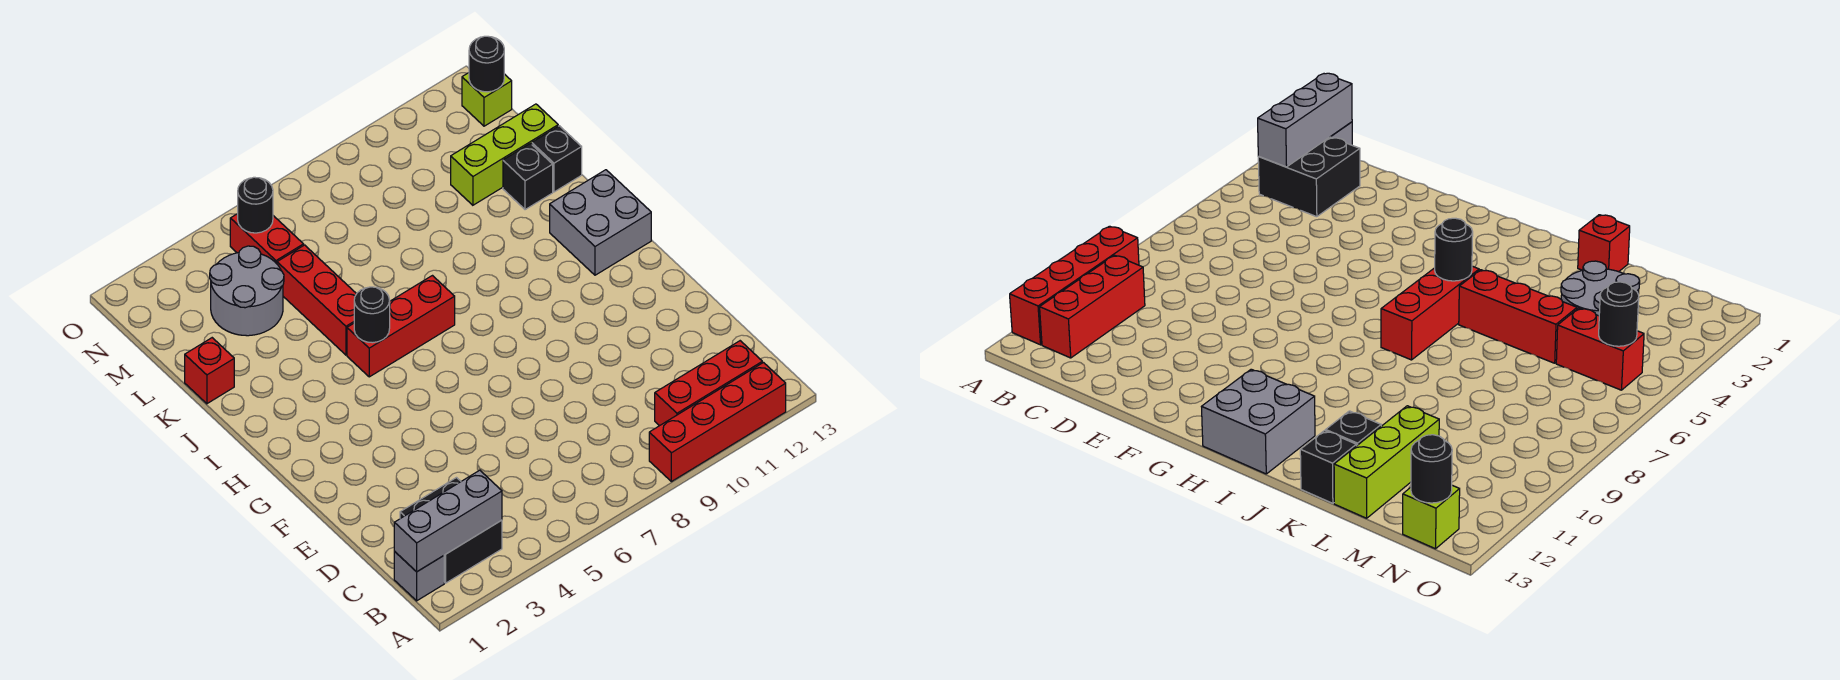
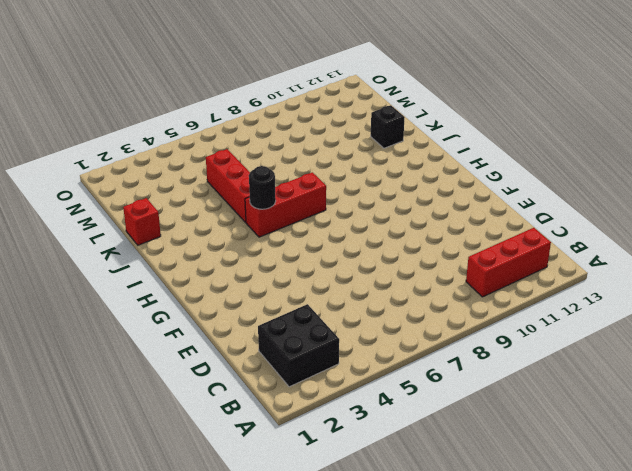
none -> red brick A9:A12 level 1
none -> grey brick B1 level 1
none -> grey brick H12:I13 level 1

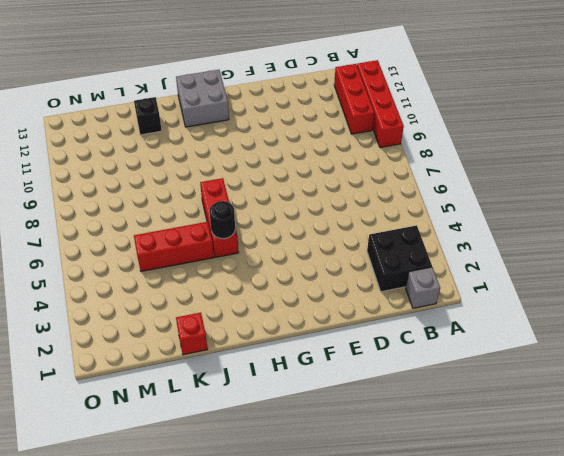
none -> black brick K13 level 1
none -> grey round brick L3:M4 level 1
none -> lime brick L11:L13 level 1

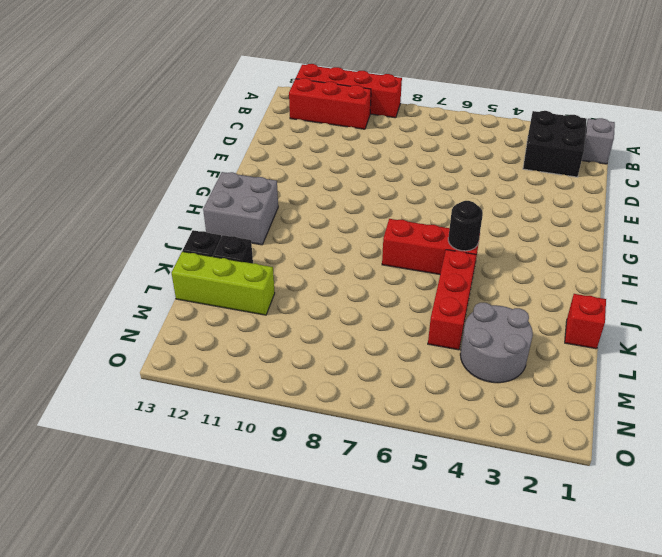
none -> red brick M5:N5 level 1
none -> lime brick N13 level 1
none -> grey brick B1:B3 level 2

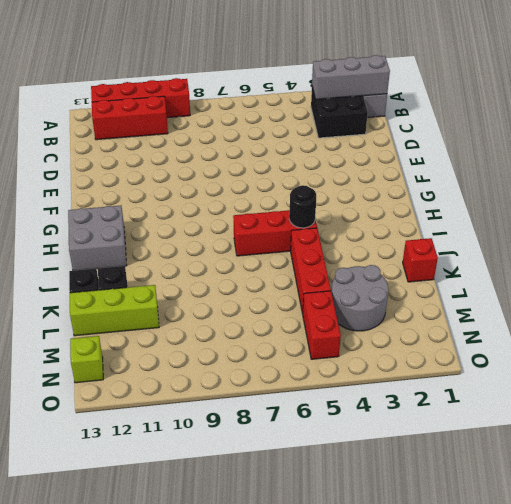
none -> black round brick N5 level 2
none -> black round brick N13 level 2

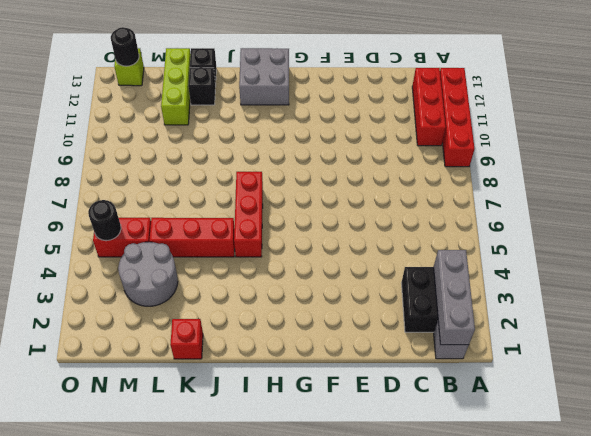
none -> black round brick I5 level 2

